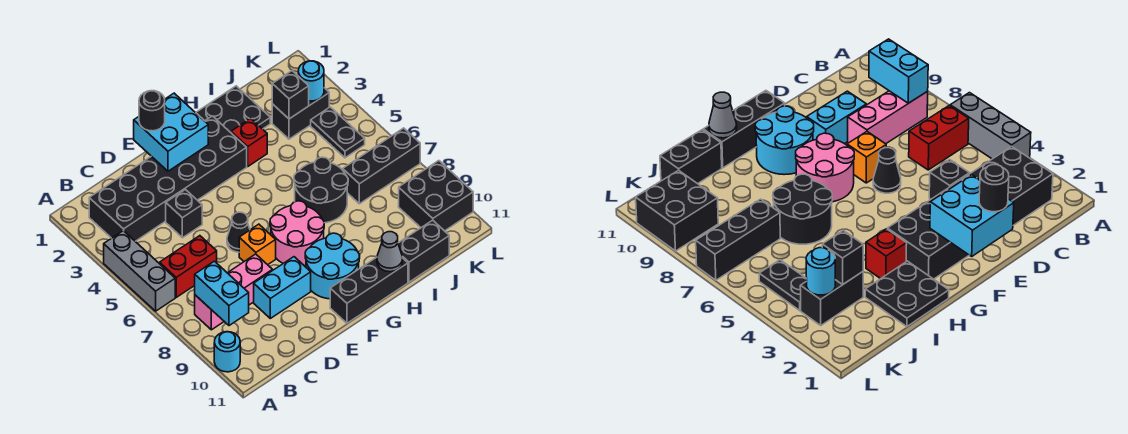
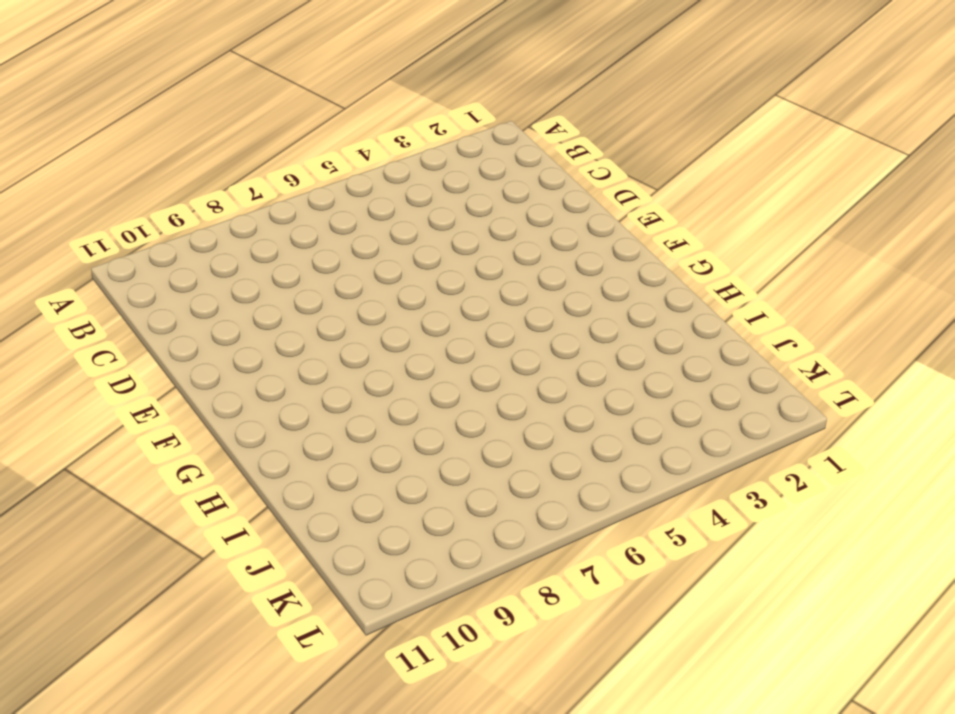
none -> grey brick A4:A6 level 1
none -> cyan round brick A10 level 1
none -> black brick B2:G3 level 1

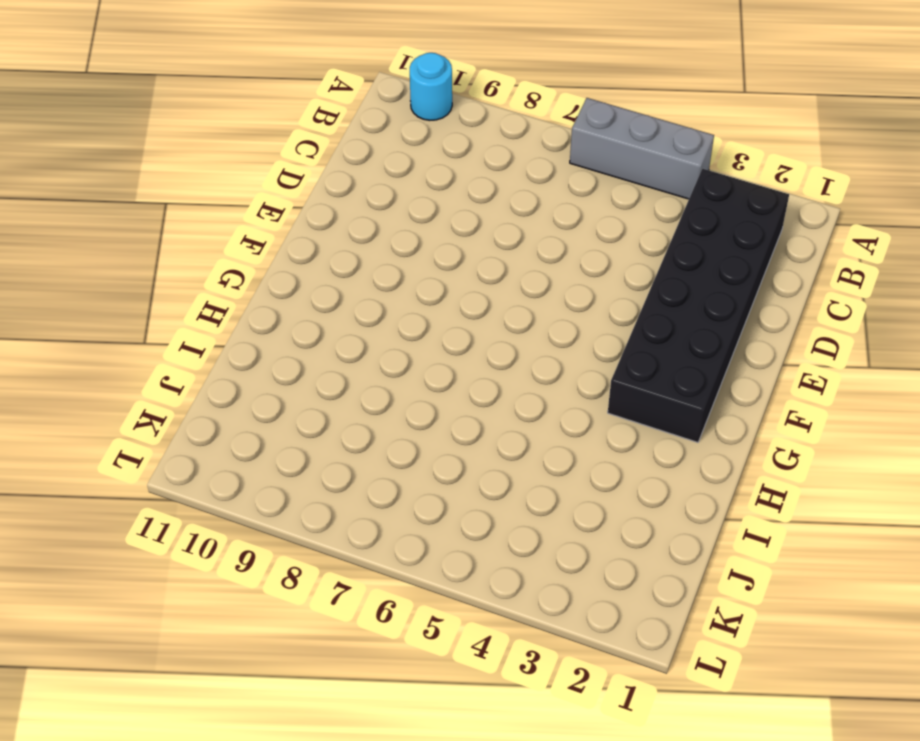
none -> red brick B6:C6 level 1
none -> pink brick B8:D8 level 1
none -> black brick D4 level 1

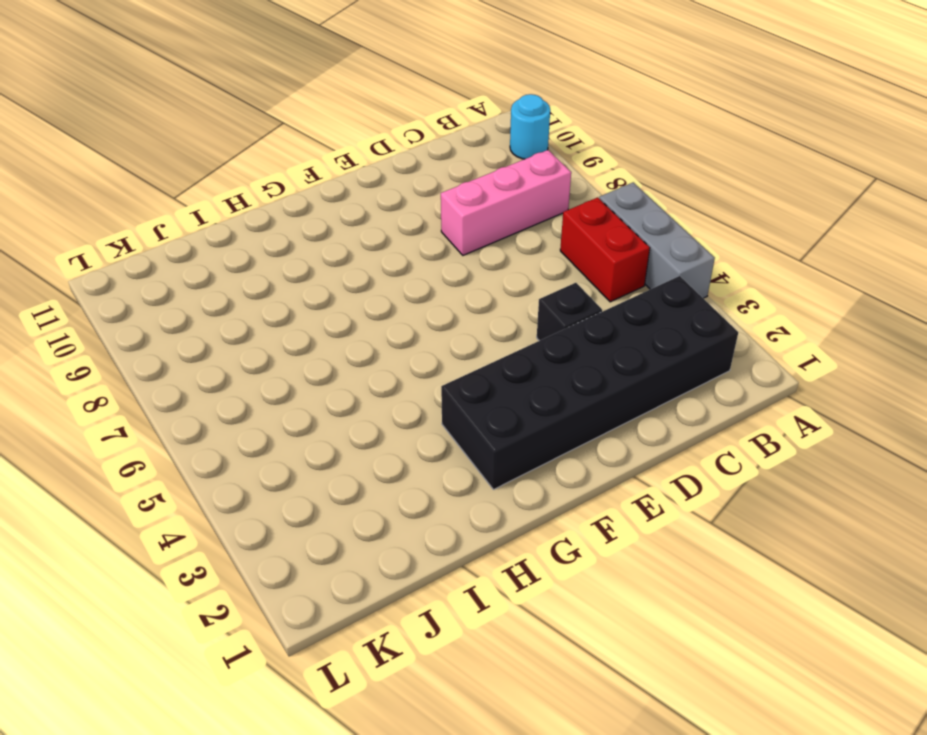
red brick B5:B6 level 1 -> red brick B6:C6 level 1
none -> cyan brick D9:E9 level 1
none -> black cone E6 level 1
none -> orange brick E7 level 1

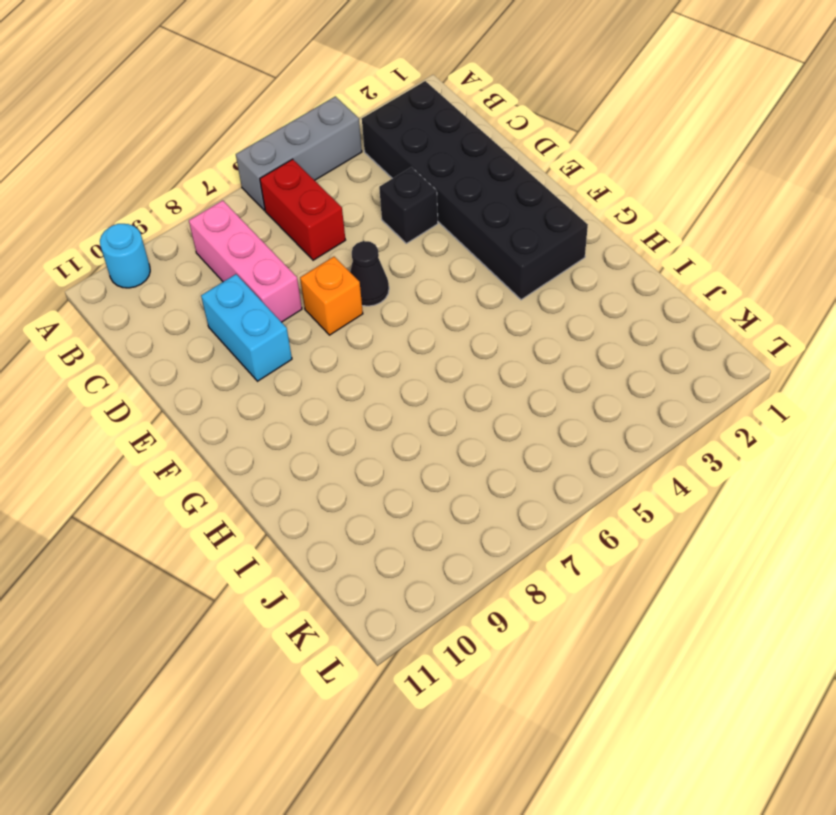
none -> pink round brick F7:G8 level 1
none -> cyan round brick F9:G10 level 1
none -> black brick F11:H11 level 1

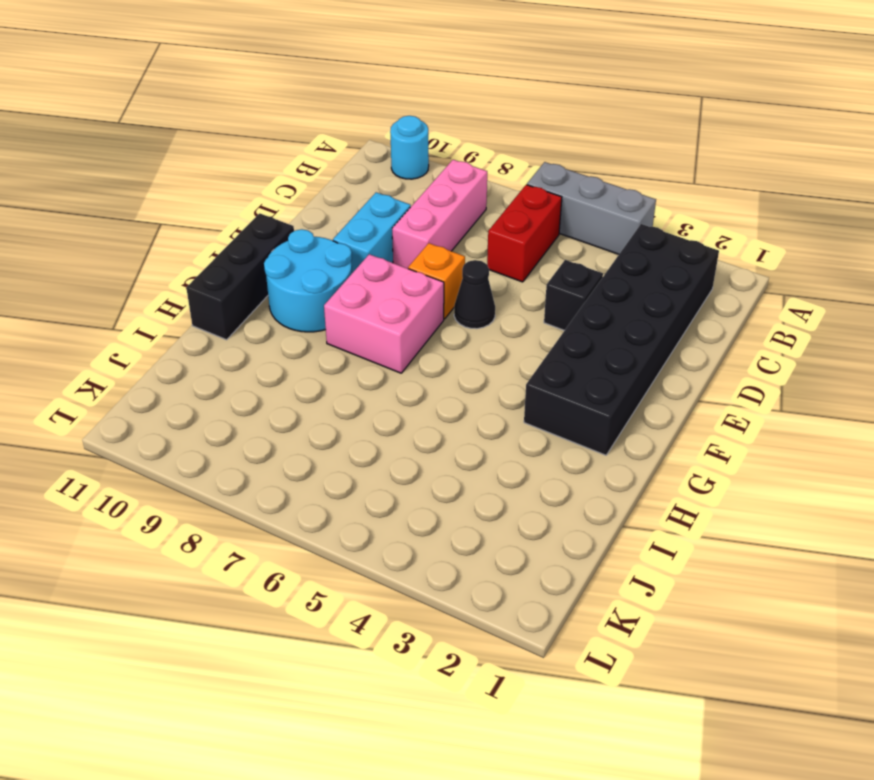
pink brick F7:G8 level 1 -> pink round brick F7:G8 level 1
none -> black plate H1:I2 level 1
none -> red brick H3 level 1
none -> black round brick H6:I7 level 1

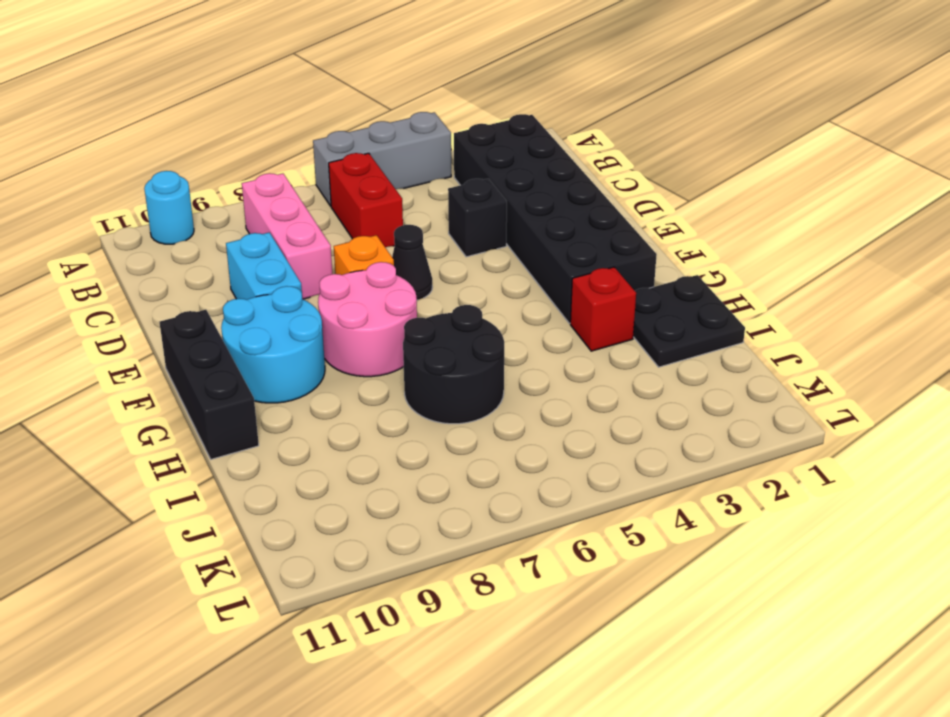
none -> black brick I11:J11 level 1
none -> black brick J3:K3 level 1
none -> black brick J7:L7 level 1

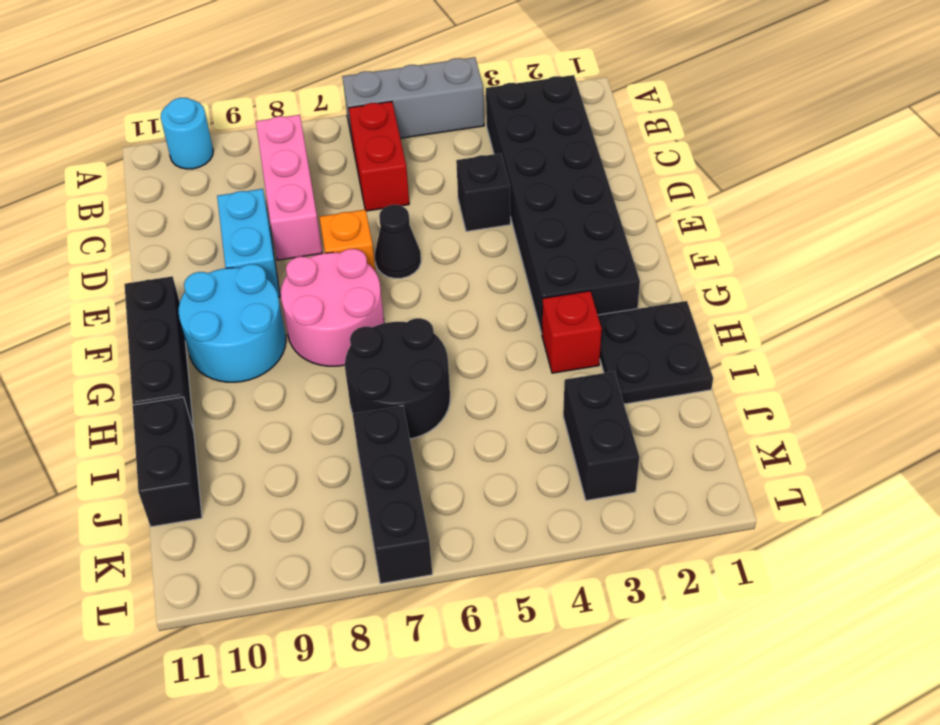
none -> black plate K4:K5 level 1
none -> black brick K9:L10 level 1
none -> cyan brick B8:B9 level 2

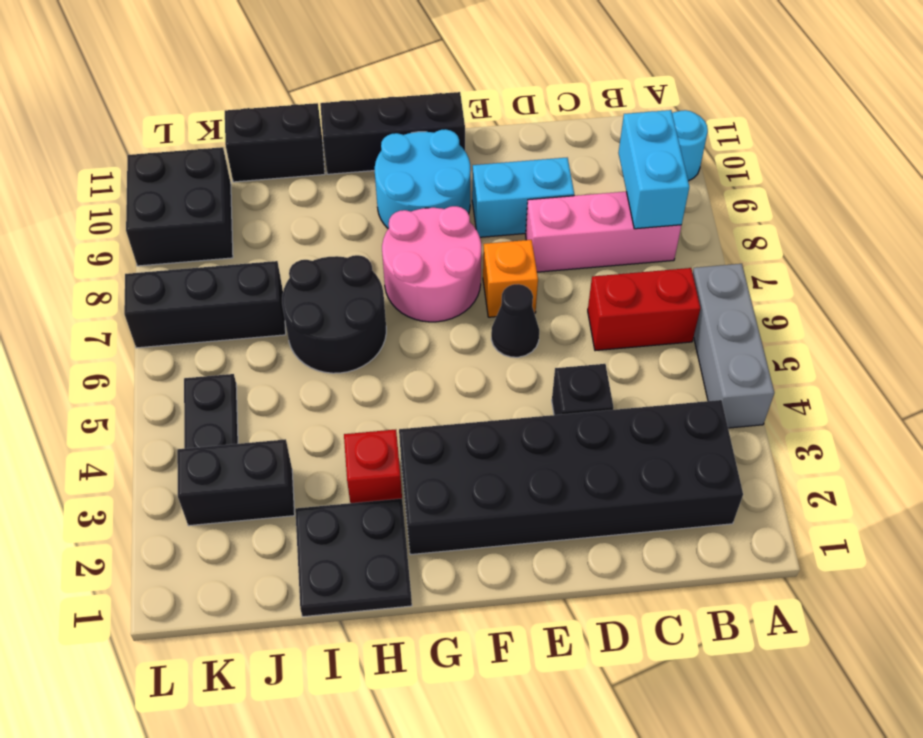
none -> cyan brick E1:F2 level 2
none -> grey cone H11 level 2
none -> black brick J3 level 2

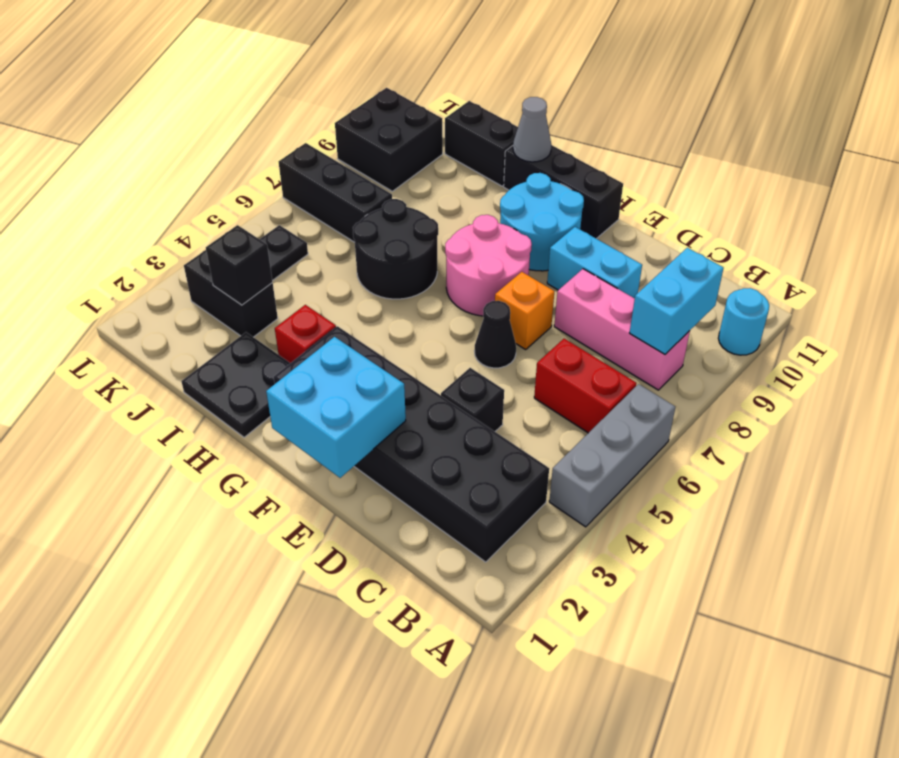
none -> cyan round brick K3 level 2
none -> black round brick E1 level 3

